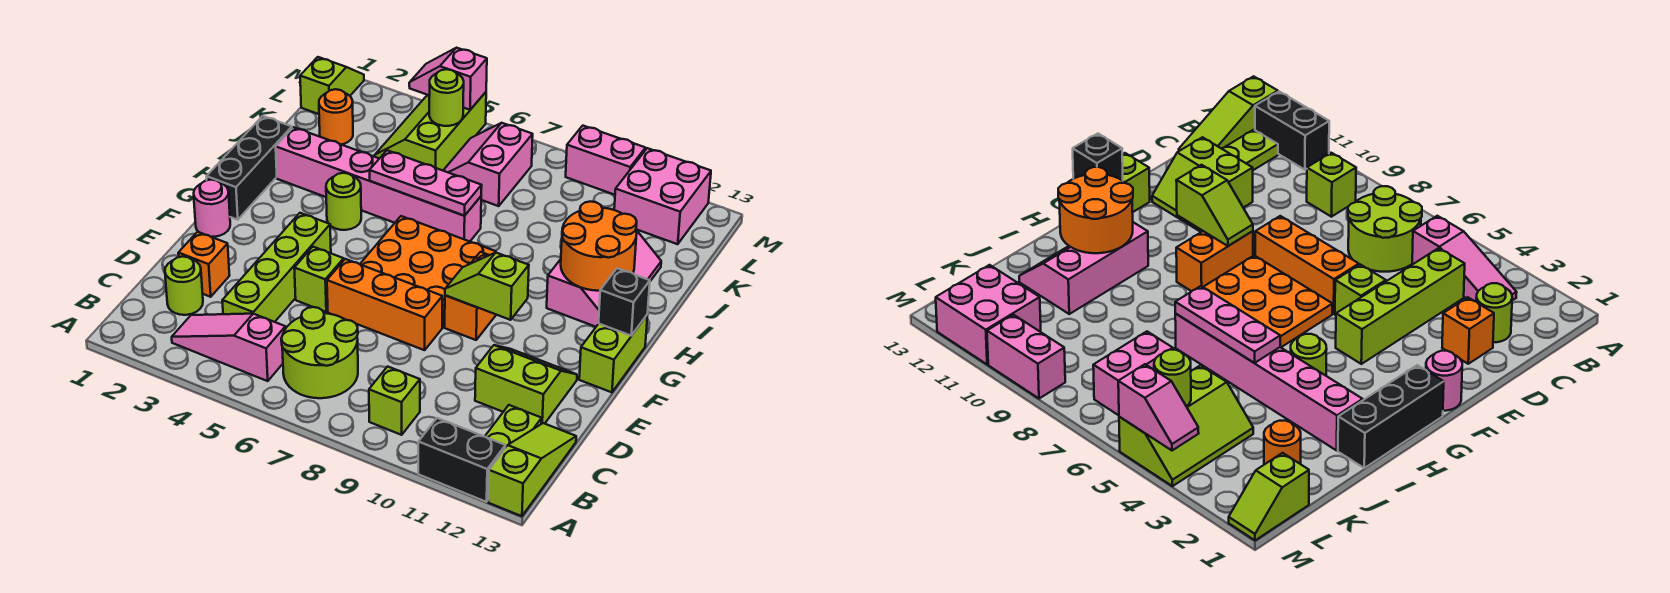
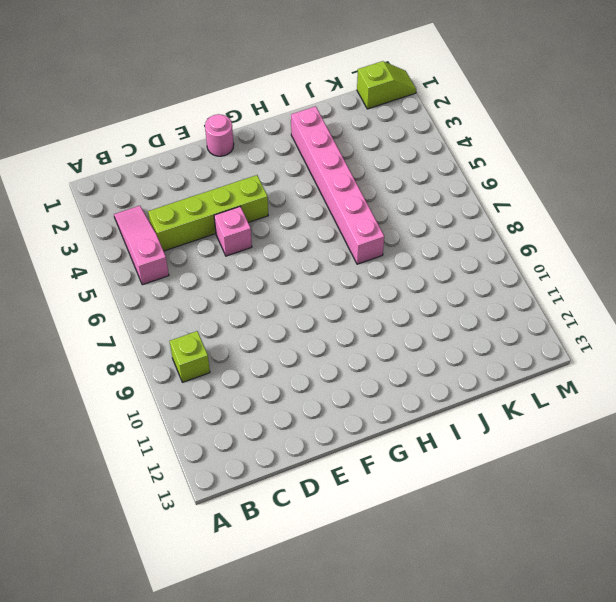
pink brick E5 level 1 -> lime brick E5 level 1
none -> black brick A11:A12 level 1
none -> lime slope A13:C13 level 1 top A
none -> lime round brick B6:C7 level 1
none -> lime plate B12:C12 level 1

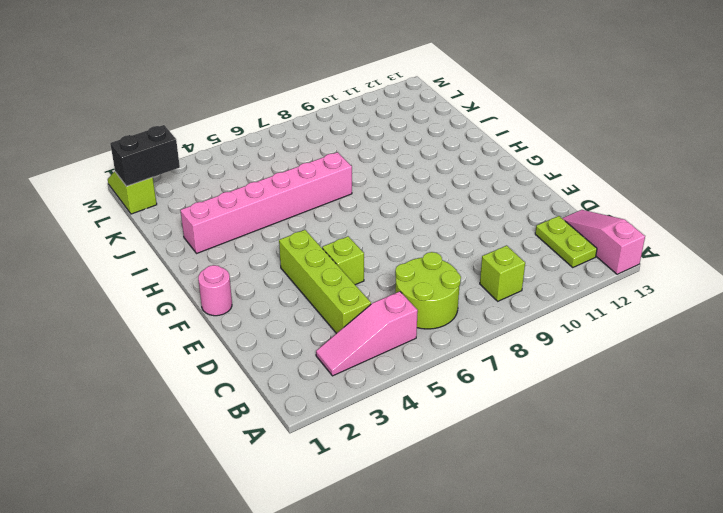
pink slope A13:C13 level 1 top A -> lime slope A13:C13 level 1 top A
black brick L1:L2 level 2 -> black brick A11:A12 level 1
none -> lime round brick C2 level 1
none -> orange brick D2 level 1
none -> lime slope D11:E12 level 1 top D
none -> orange brick E6:E8 level 1

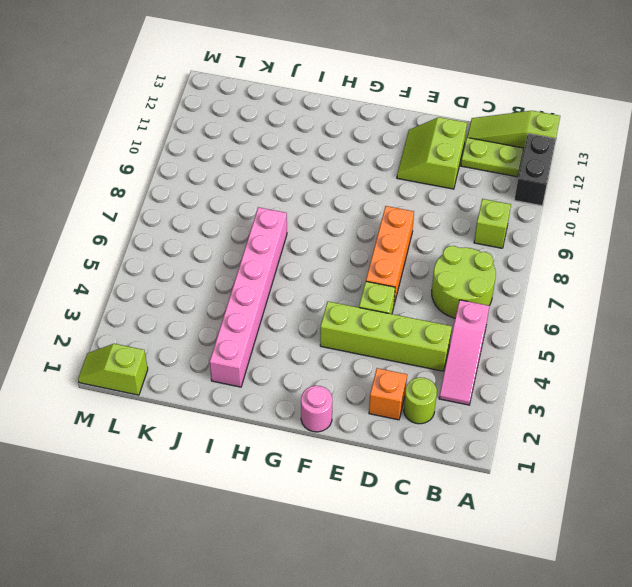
none -> orange plate F6:H8 level 1
none -> orange brick F9:G9 level 1
none -> lime brick F13:G13 level 1
none -> black brick G1:I1 level 1

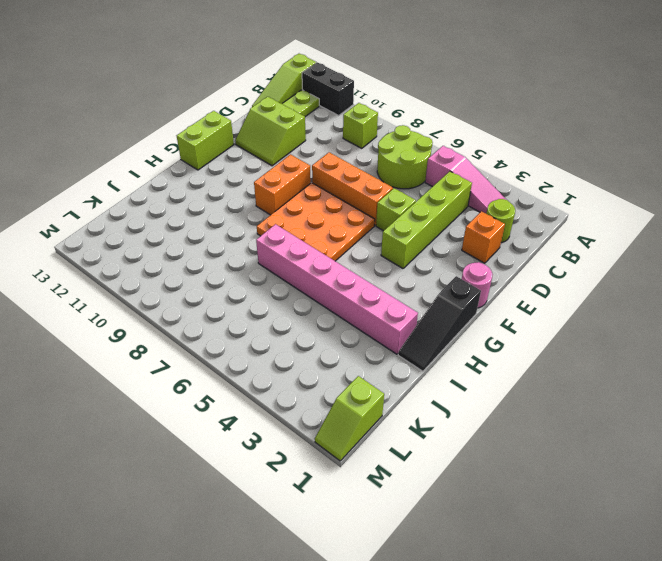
black slope G1:I1 level 1 top G -> black brick G1:I1 level 1
none -> lime round brick H4 level 1
none -> pink slope H11:J12 level 1 top 11
none -> orange round brick K2 level 1
none -> lime slope K4:M5 level 1 top 5

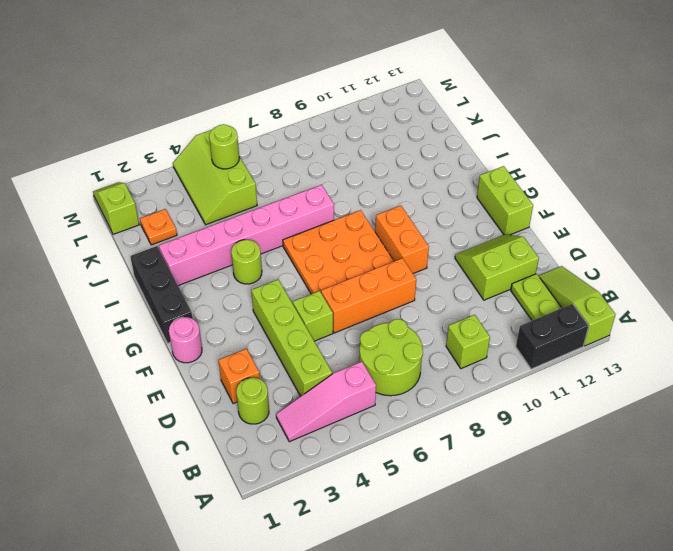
orange plate K2 level 1 -> orange round brick K2 level 1
none -> pink slope H11:J12 level 1 top 11
none -> pink slope K6:L7 level 1 top 7
none -> pink brick L11:M12 level 1
none -> pink brick M9:M10 level 1

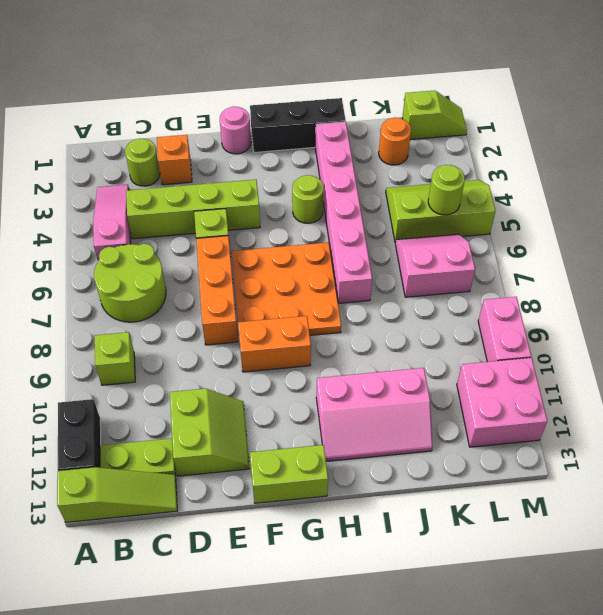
none -> lime slope F9:F10 level 2 top 10
none -> black brick G13 level 2
none -> orange round brick H11:I12 level 2
none -> pink plate I5:I7 level 2

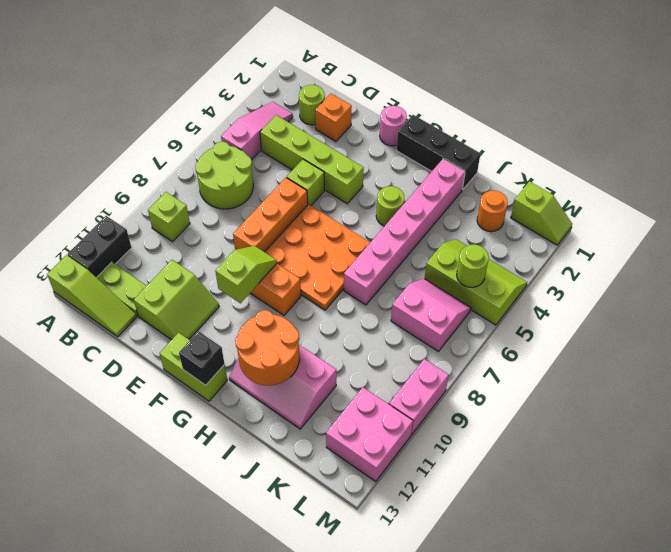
none -> pink plate I5:I7 level 2
none -> pink slope M4:M5 level 2 top 5

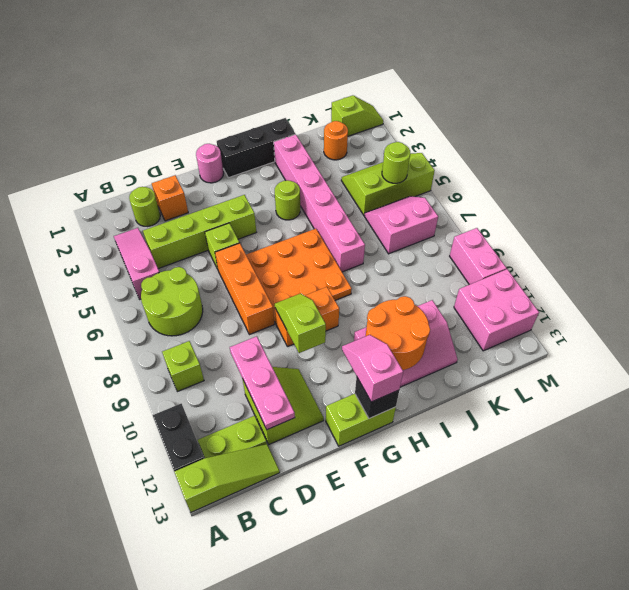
pink plate D10:D12 level 2 -> pink plate I5:I7 level 2
pink slope G12:G13 level 3 top 13 -> pink slope M4:M5 level 2 top 5

